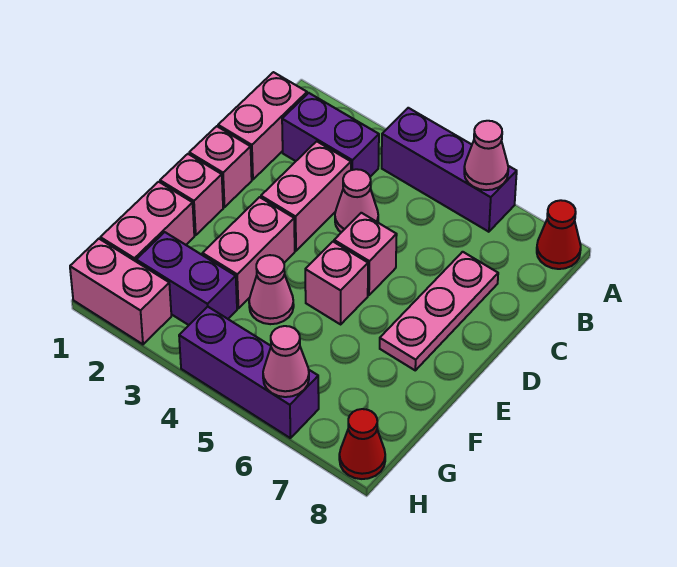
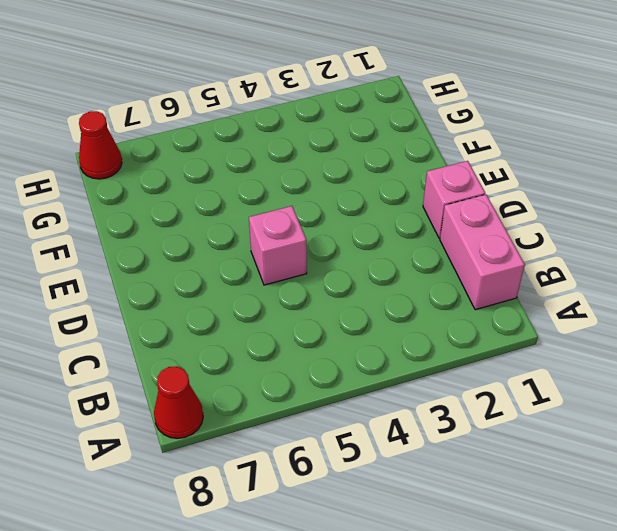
none -> purple brick A4:A6 level 1
none -> purple brick B2:B3 level 1
none -> pink brick C3:D3 level 1

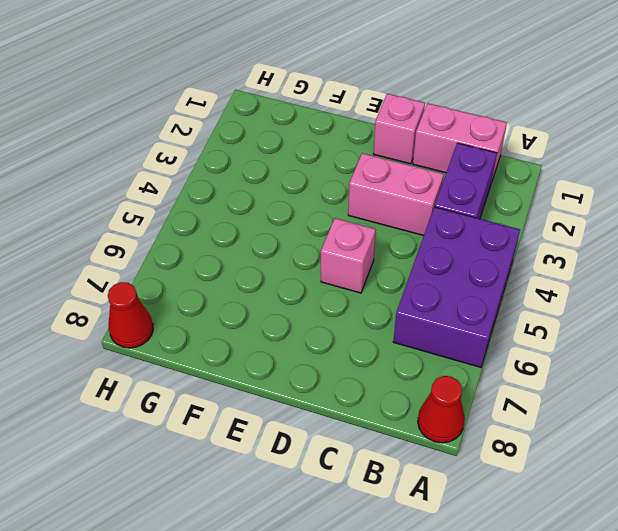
purple brick A4:B6 level 1 -> purple brick A4:A6 level 1
none -> pink cone C4 level 1
none -> pink plate C7:E7 level 1
none -> pink brick E1 level 1

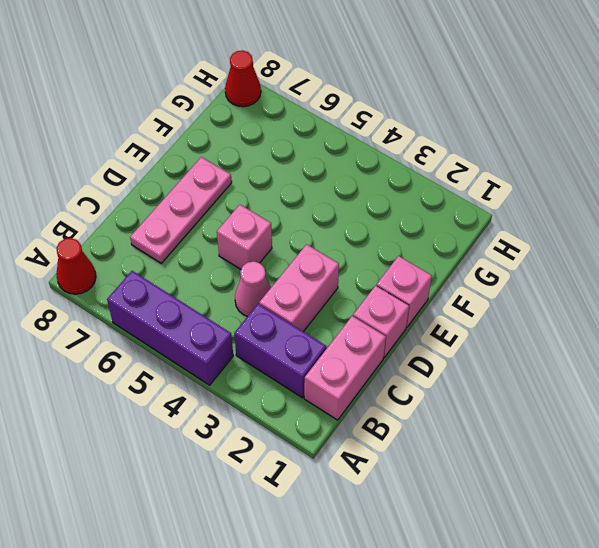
none -> pink brick E3:F3 level 1
none -> pink brick E5 level 1
none -> pink brick F1:G1 level 1

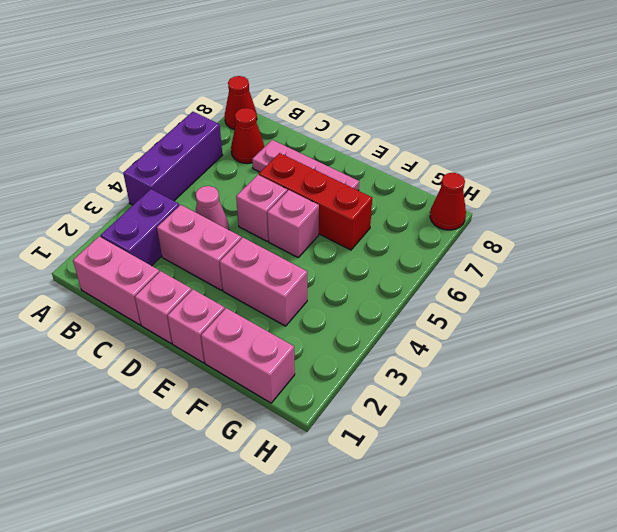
red cone B7 level 1 -> none
red brick D6:F6 level 1 -> none
none -> pink cone F4 level 1
none -> purple brick G2:G3 level 1
none -> pink brick H1:H2 level 1

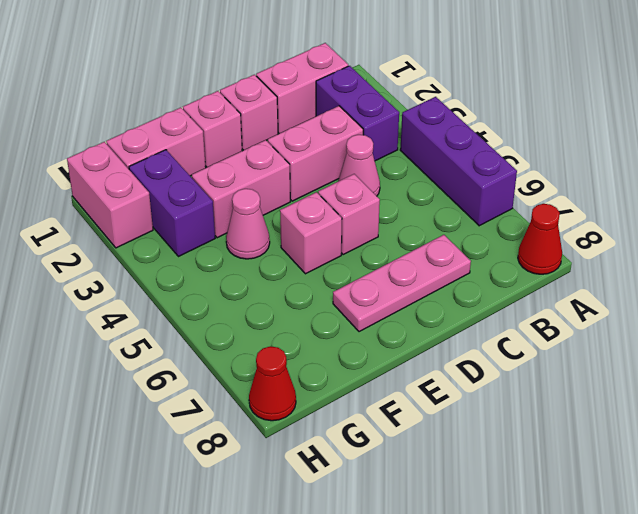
none -> purple brick H4:H6 level 1
none -> pink cone A6 level 2
none -> pink cone H6 level 2

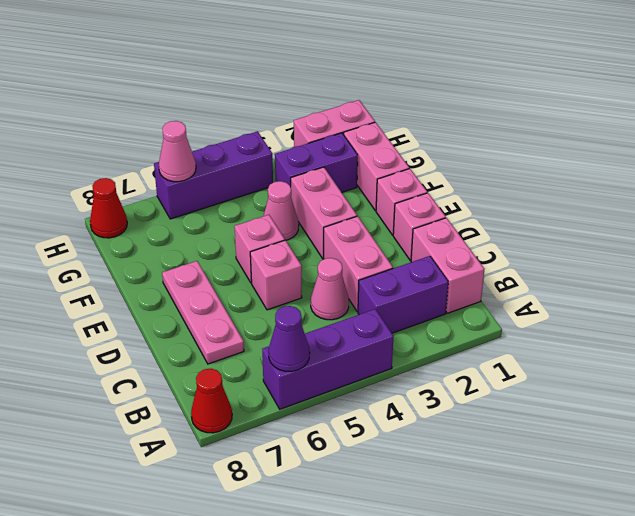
purple cone A6 level 2 -> pink cone A6 level 2

